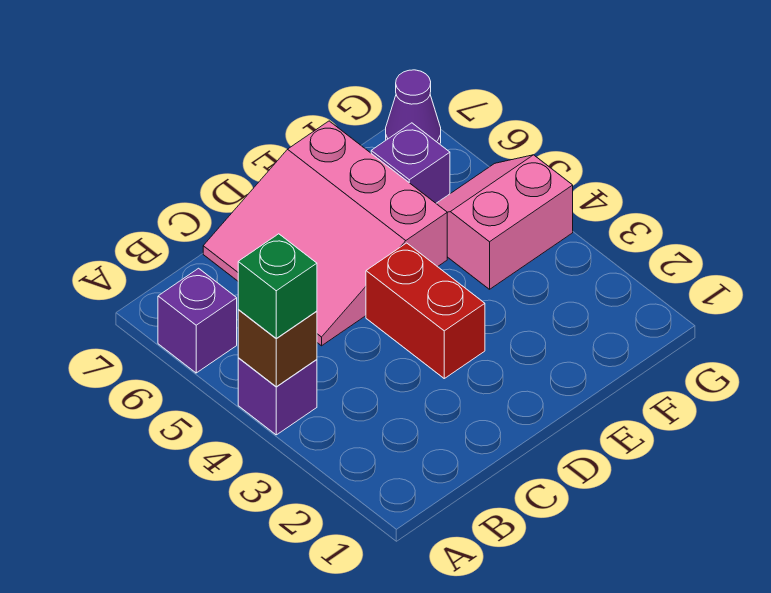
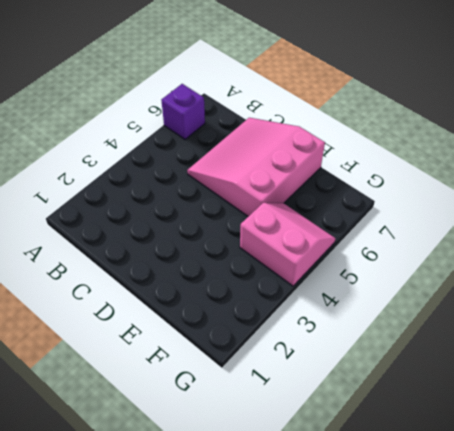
none -> purple brick A4 level 1
none -> red brick D3:D4 level 1

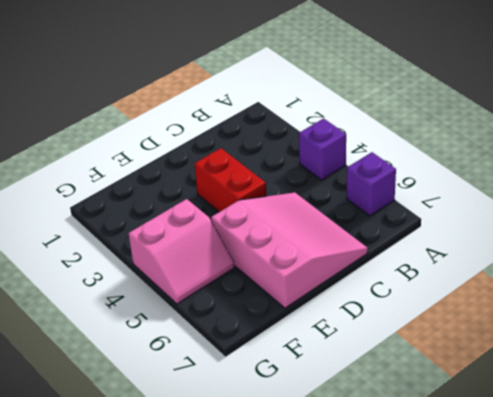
none -> purple brick F6 level 1
none -> purple cone G7 level 1

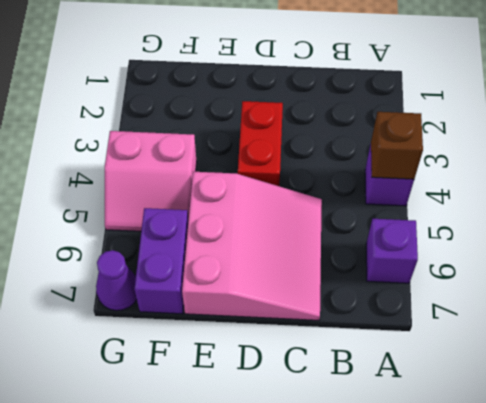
purple brick F6:F7 level 1 -> purple brick F6 level 1
none -> green brick A4 level 3

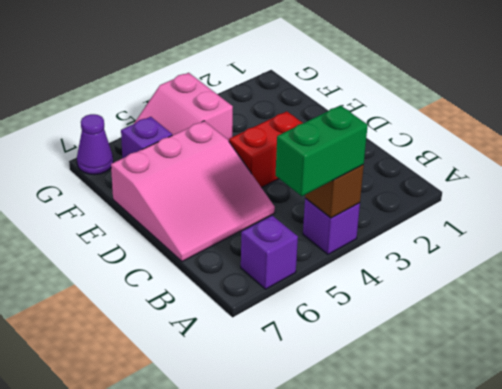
green brick A4:A5 level 3 -> green brick A4 level 3

